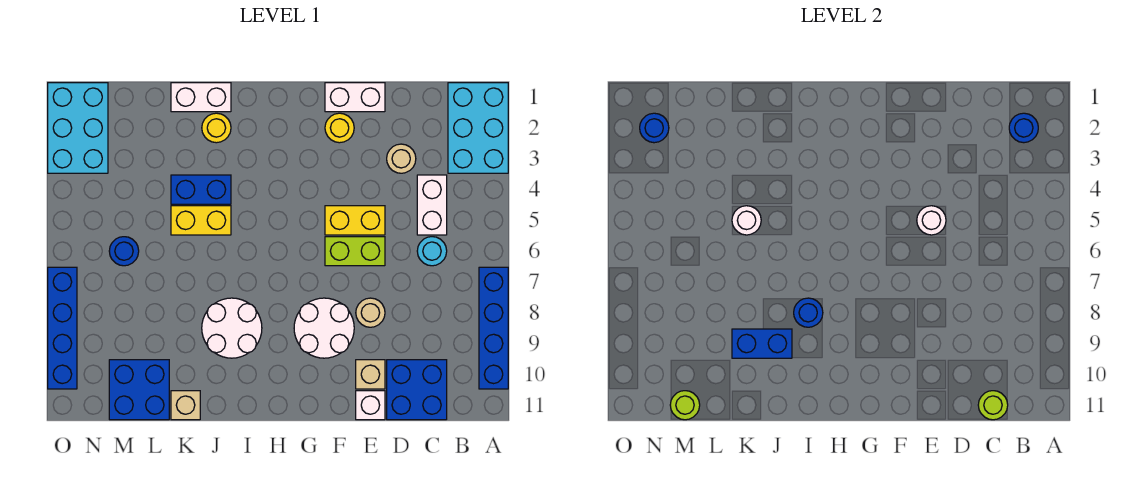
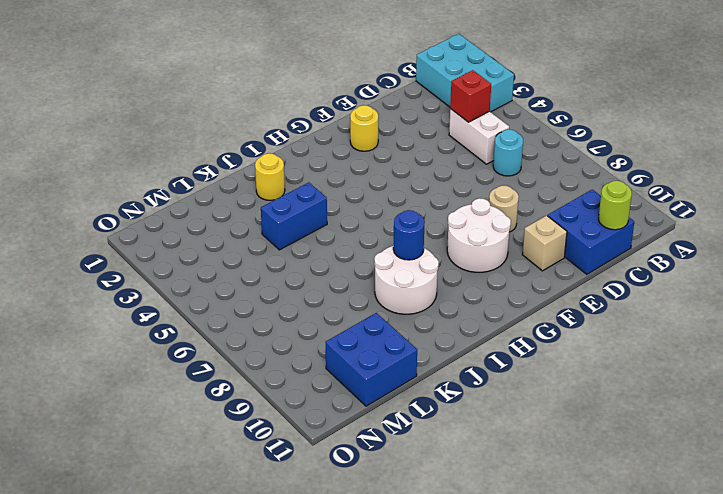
red brick C4 level 2 -> none
none -> blue brick A7:A10 level 1
none -> tan round brick D3 level 1
none -> white brick E1:F1 level 1
none -> yellow brick E5:F5 level 1

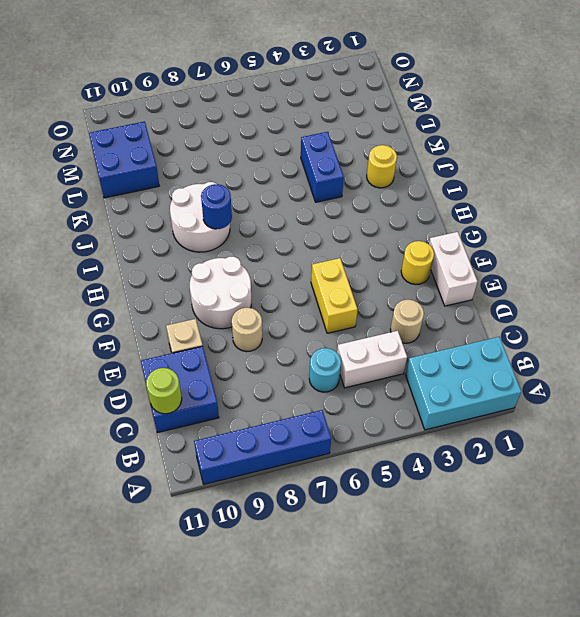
none -> lime brick E6:F6 level 1
none -> white brick E11 level 1
none -> white brick J1:K1 level 1
none -> yellow brick J5:K5 level 1

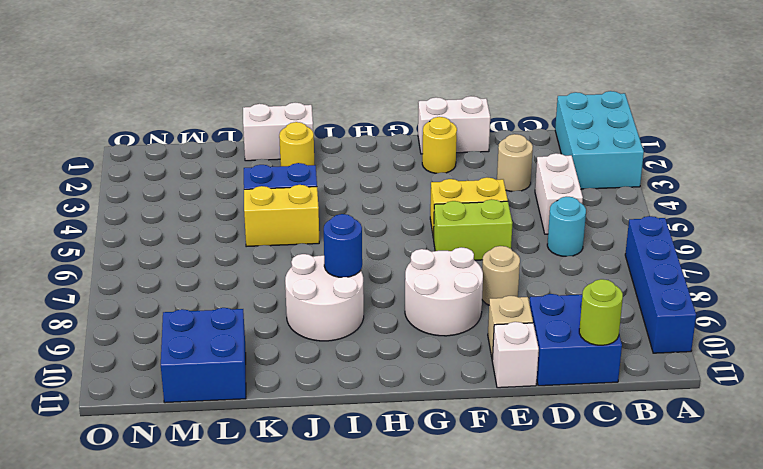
none -> tan brick K11 level 1
none -> blue round brick M6 level 1
none -> cyan brick N1:O3 level 1
none -> blue brick O7:O10 level 1

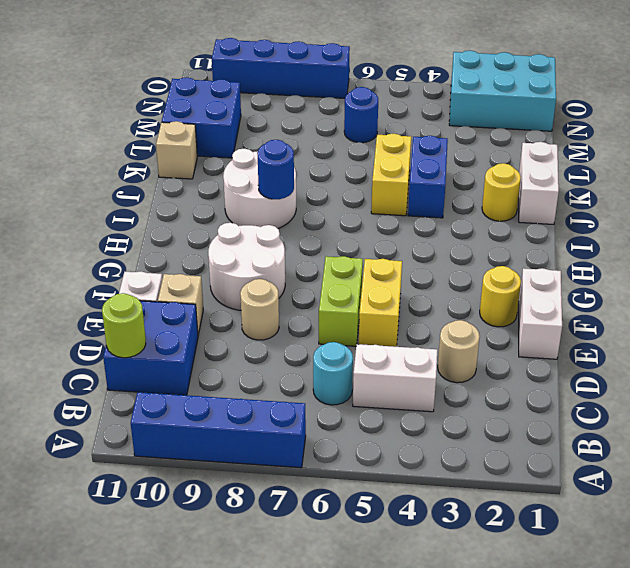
none -> cyan brick A1:B3 level 1
none -> blue round brick B2 level 2
none -> white round brick E5 level 2
none -> blue brick J9:K9 level 2

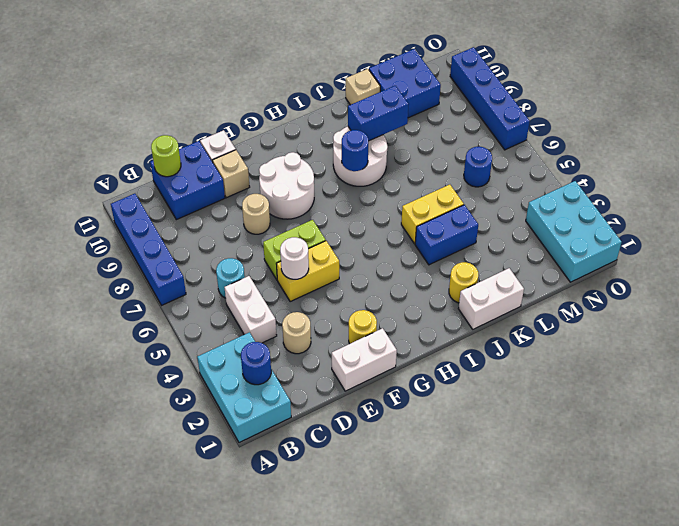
none -> white round brick K5 level 2
none -> lime round brick M11 level 2
none -> blue round brick N2 level 2

